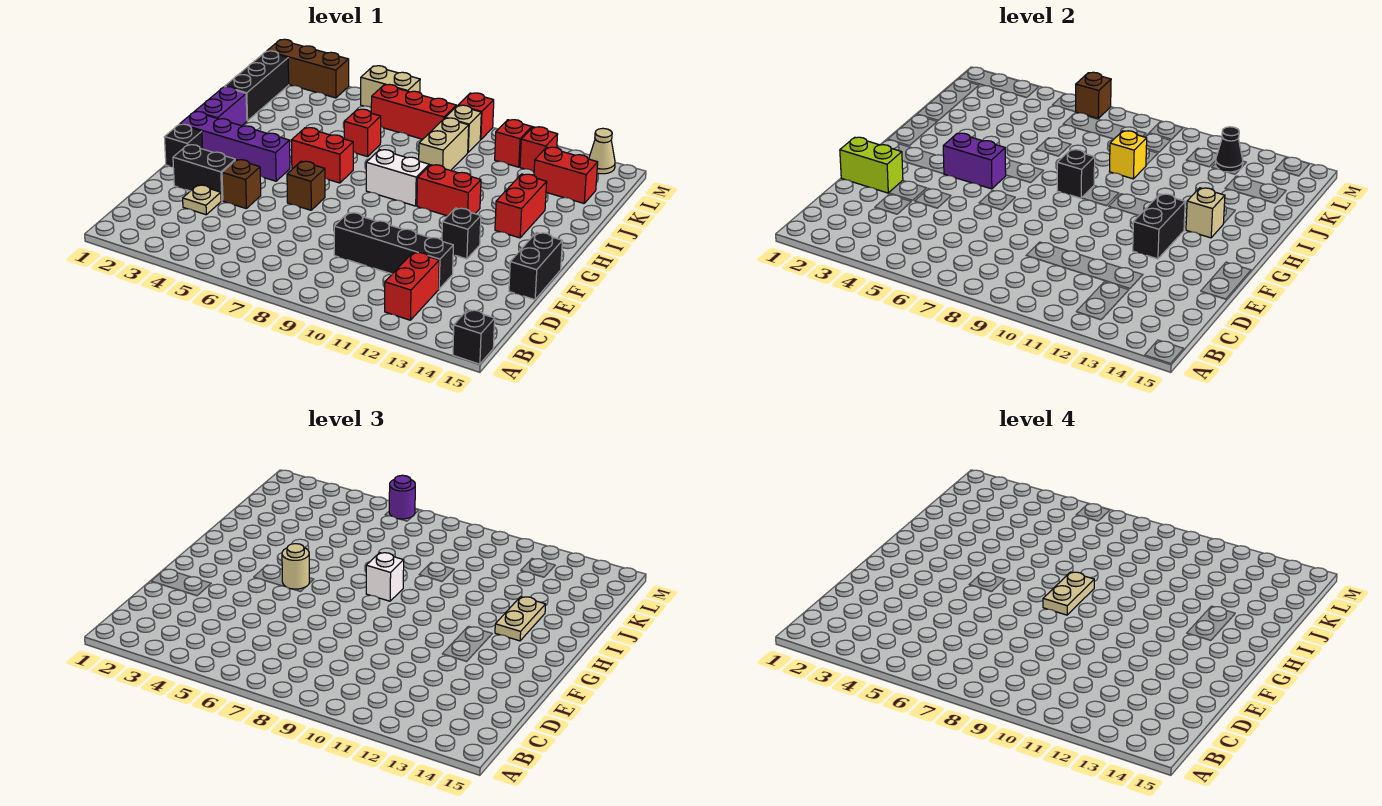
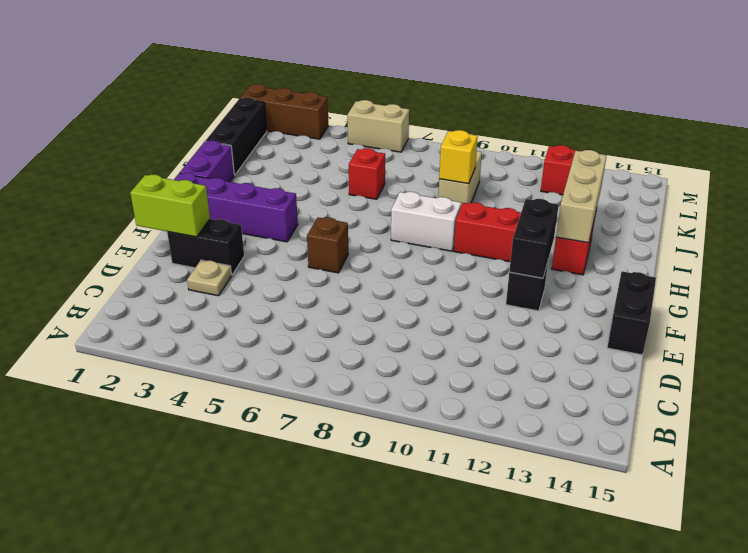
tan brick H13:J13 level 2 -> tan brick H13 level 2
none -> black brick A15 level 1
none -> red brick B12:C12 level 1
none -> black brick D9:D12 level 1
none -> brown brick E4 level 1

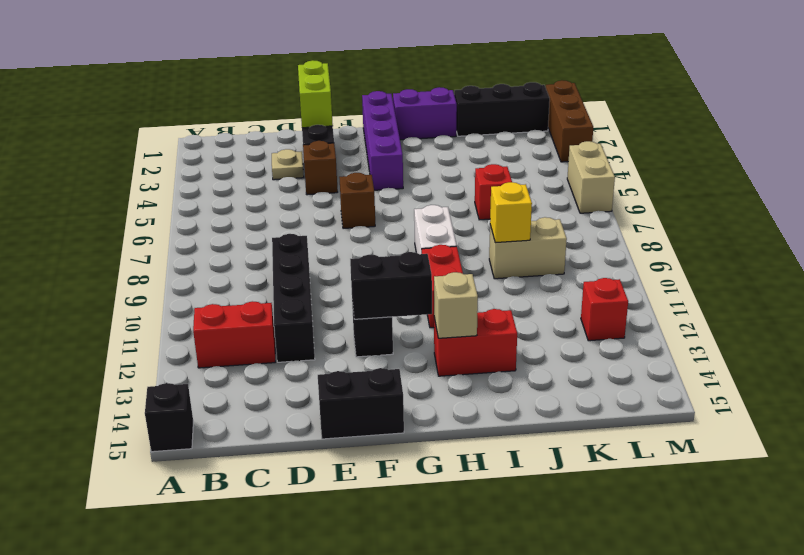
none -> black brick F1 level 1
none -> red brick H5:H6 level 1
none -> red brick K13:K14 level 1
none -> red brick L6:L8 level 1

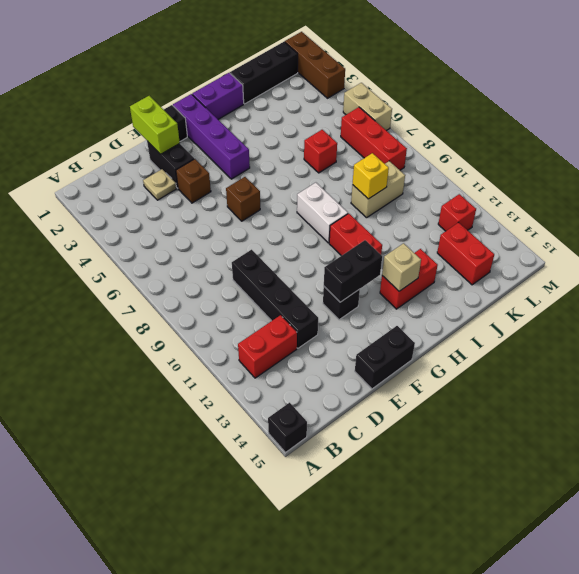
none -> red brick H5:H6 level 1
none -> tan brick L9 level 1
none -> red brick L11 level 1
none -> red brick M9 level 1

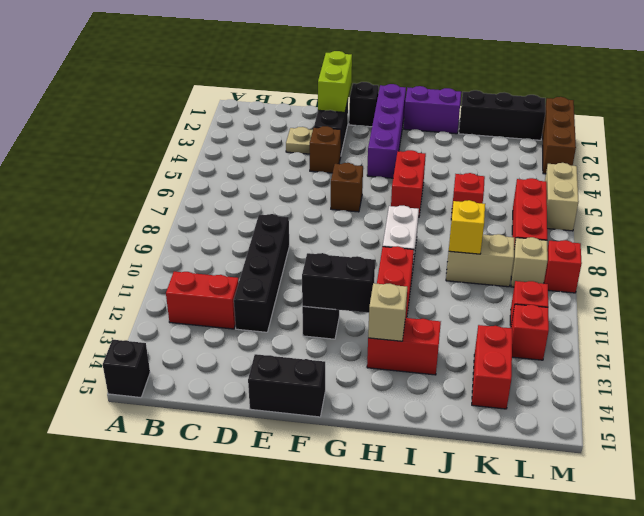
none -> tan cone M14 level 1
none -> purple brick G4:G5 level 2
none -> black brick H8 level 2
none -> black cone L12 level 2

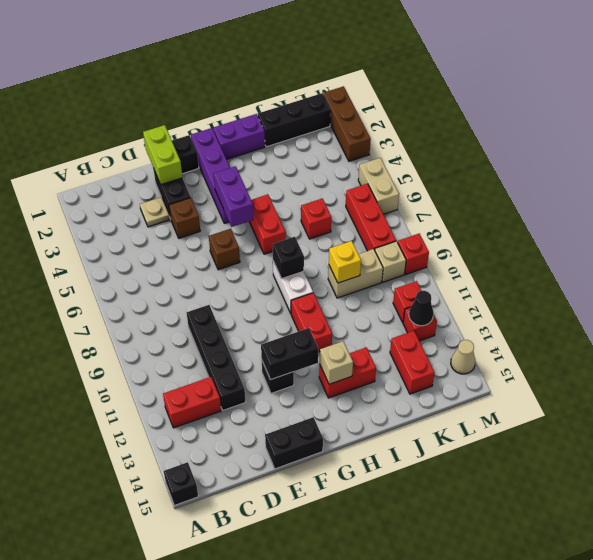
none -> brown brick M6 level 2
none -> tan round brick G5 level 3
none -> white brick H8 level 3
none -> tan plate H13:I13 level 3

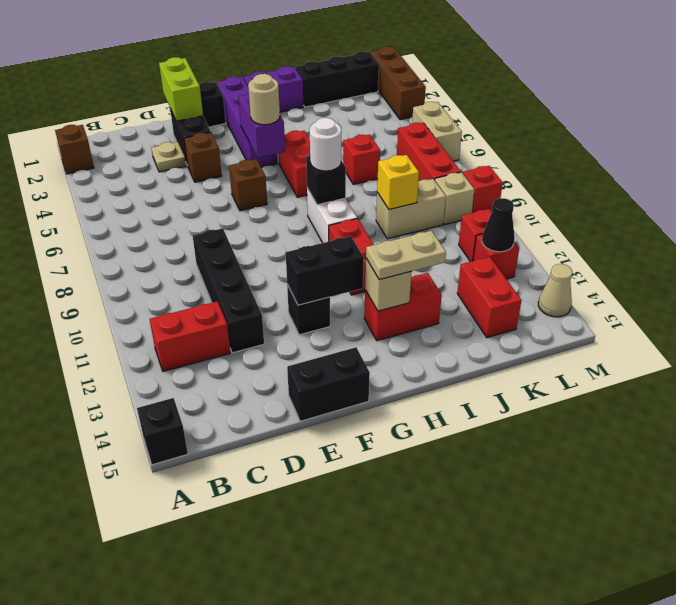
brown brick A2 level 1 -> brown brick M6 level 2
white round brick H8 level 3 -> white brick H8 level 3
none -> purple round brick M6 level 3
none -> tan plate G8:H8 level 4

